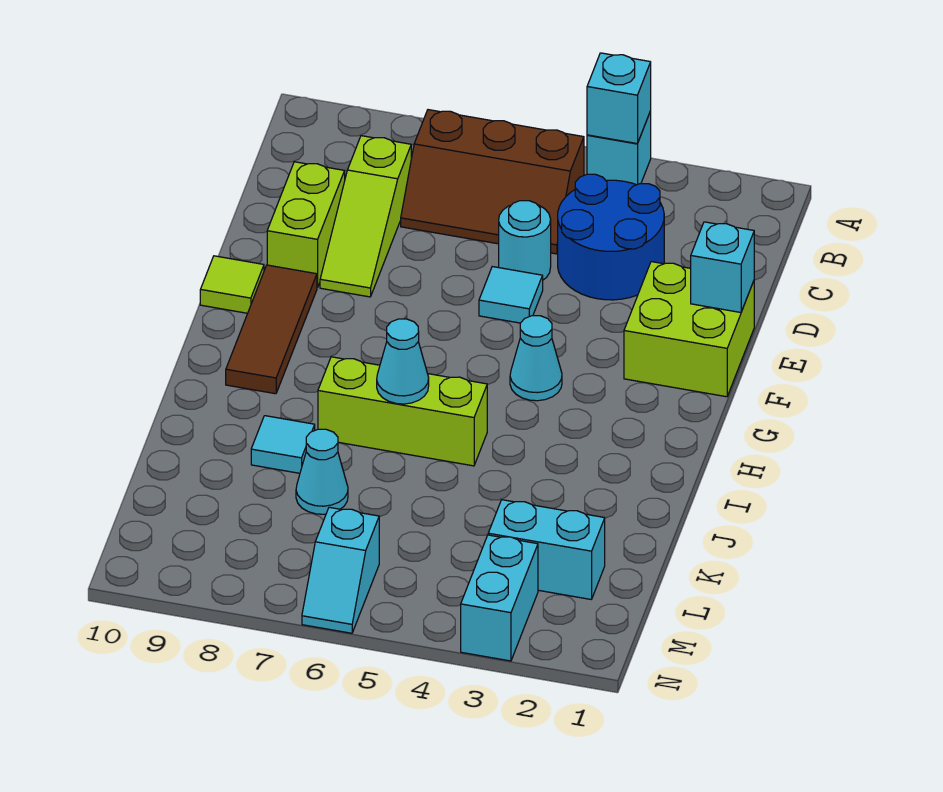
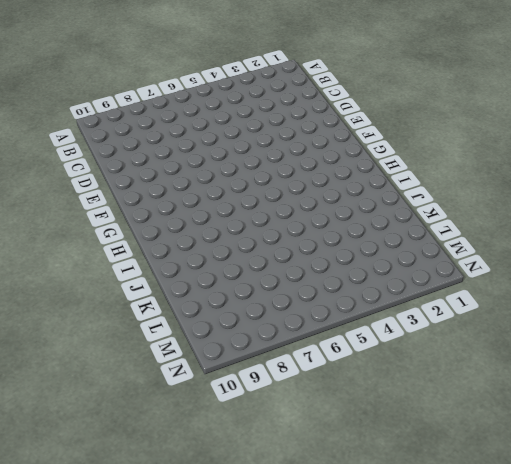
none -> cyan brick A4 level 1
none -> brown slope B5:C7 level 1 top B
none -> blue round brick C3:D4 level 1

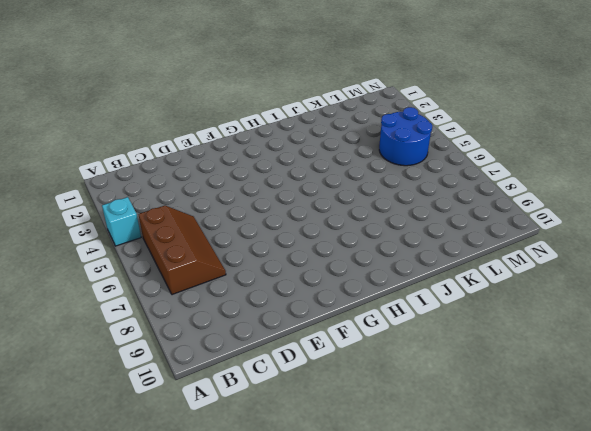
blue round brick L4:M5 level 1 -> blue round brick C3:D4 level 1
none -> lime slope C8:E8 level 1 top C
none -> cyan round brick D5 level 1
none -> lime brick D9:E9 level 1

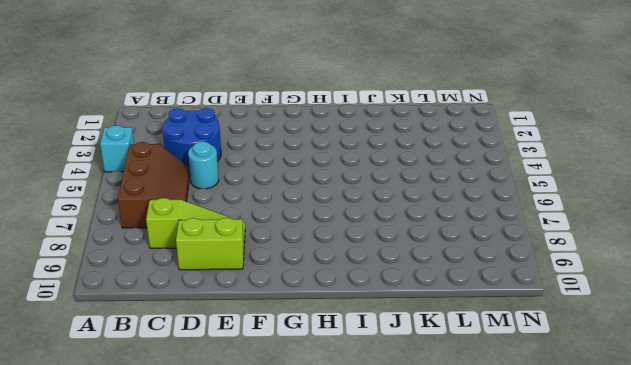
none -> lime brick E1:F2 level 1
none -> cyan tile E5 level 1
none -> brown tile F9:H9 level 1

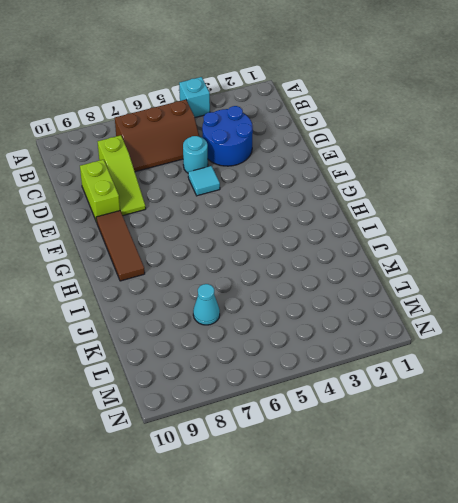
none -> lime brick E1:F2 level 1
none -> lime tile F10 level 1
none -> cyan cone G4 level 1

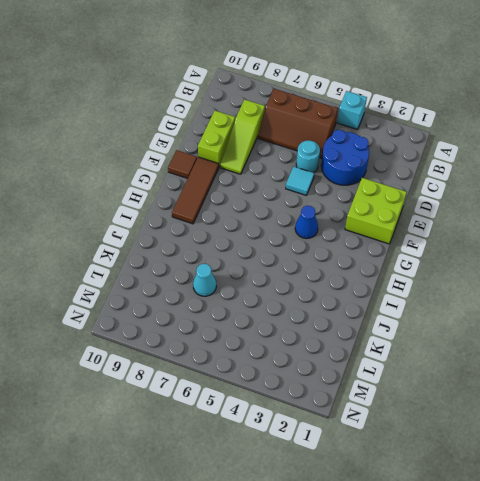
brown tile F10 level 1 -> lime tile F10 level 1
blue cone G4 level 1 -> cyan cone G4 level 1
none -> lime brick I5:I7 level 1
none -> cyan tile J8 level 1
none -> cyan brick L2:L3 level 1

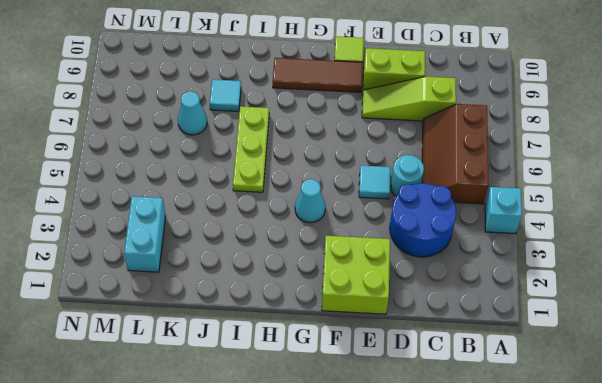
lime plate I5:I7 level 1 -> lime brick I5:I7 level 1
none -> cyan brick M3:N3 level 1
none -> cyan slope M6:N6 level 1 top M
none -> cyan brick A4 level 2

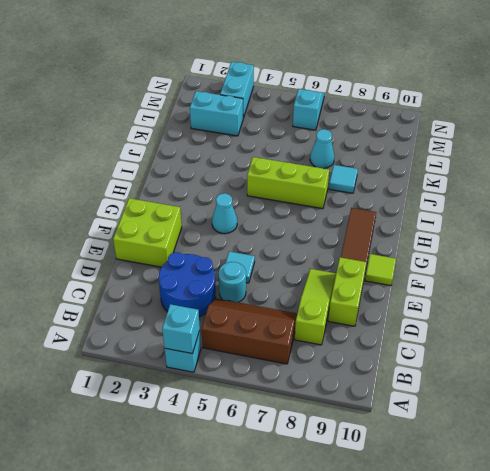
none -> cyan brick E1 level 2
none -> cyan cone I6 level 2

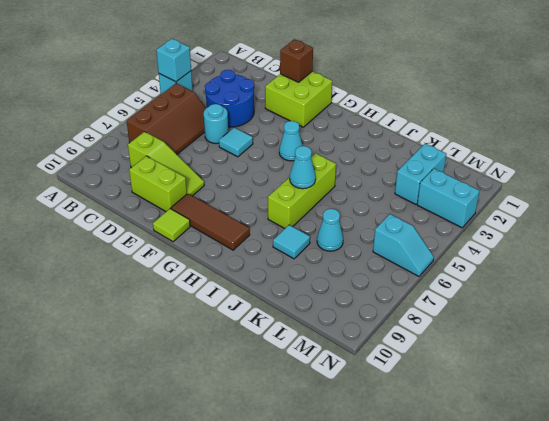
brown brick E1 level 2 -> cyan brick E1 level 2

